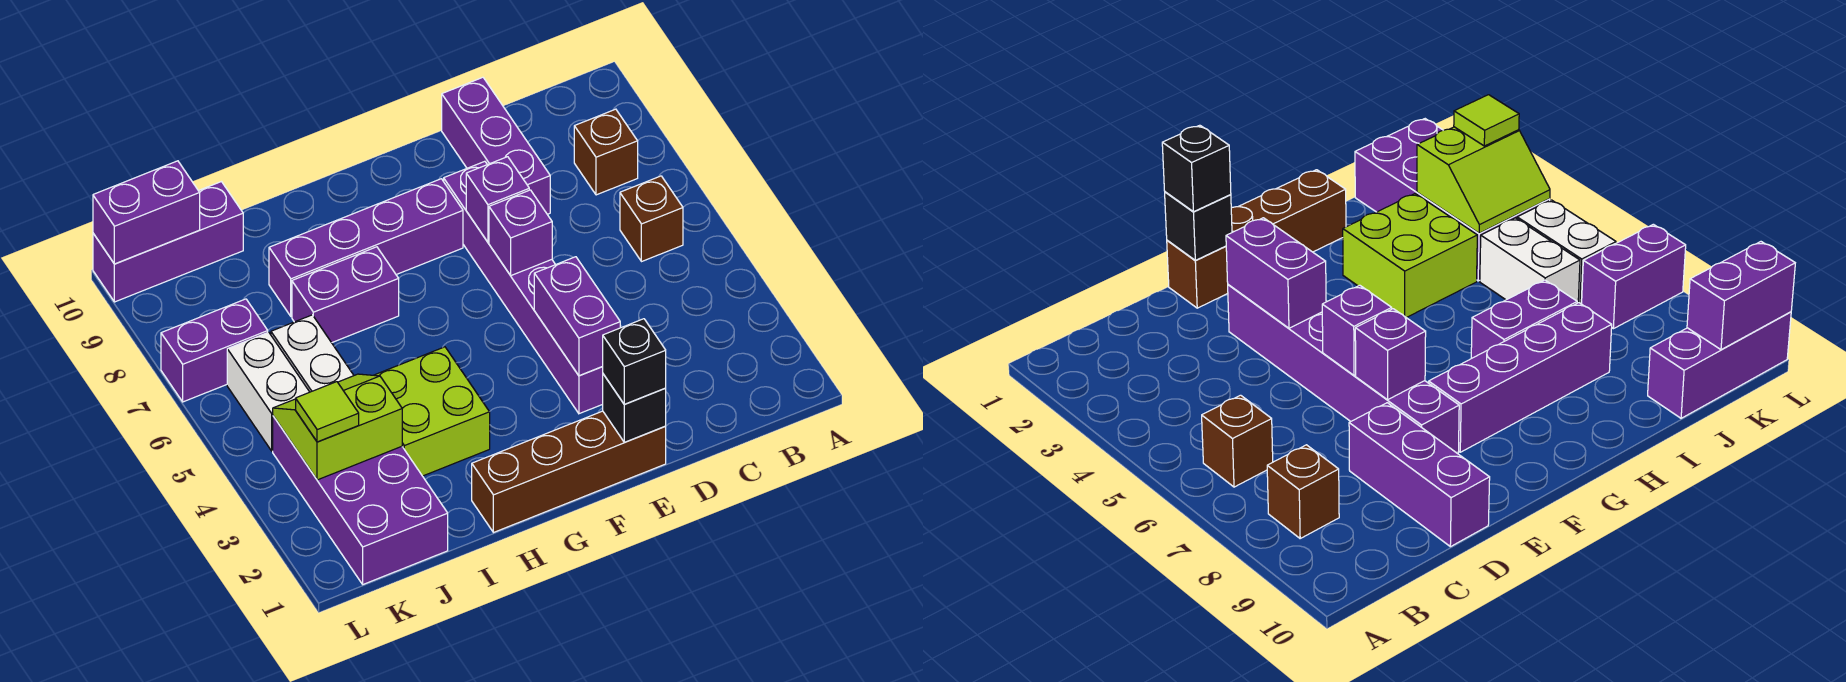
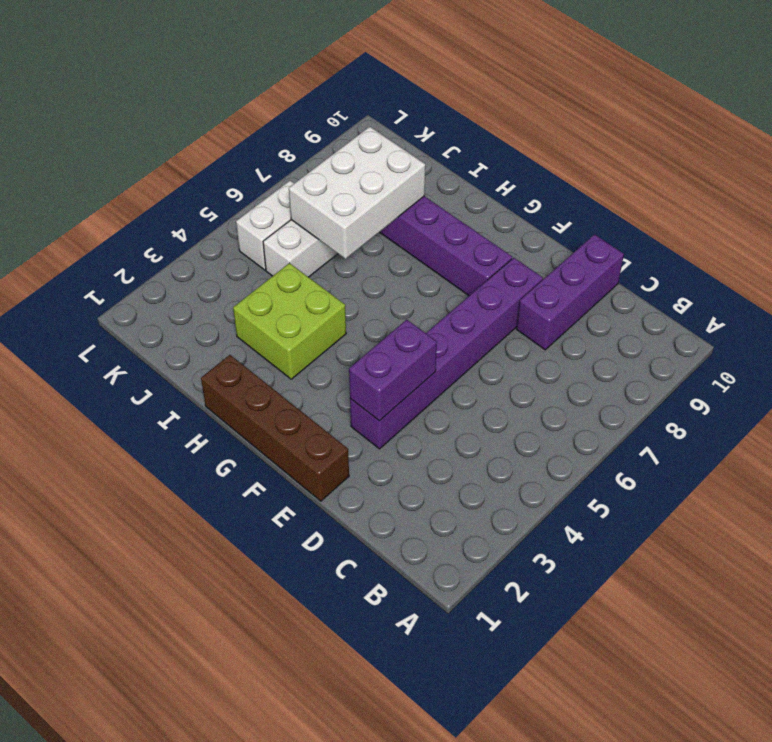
white brick I6:J8 level 2 -> none
none -> brown brick B6 level 1
none -> brown brick B8 level 1
none -> purple brick H7:I7 level 1

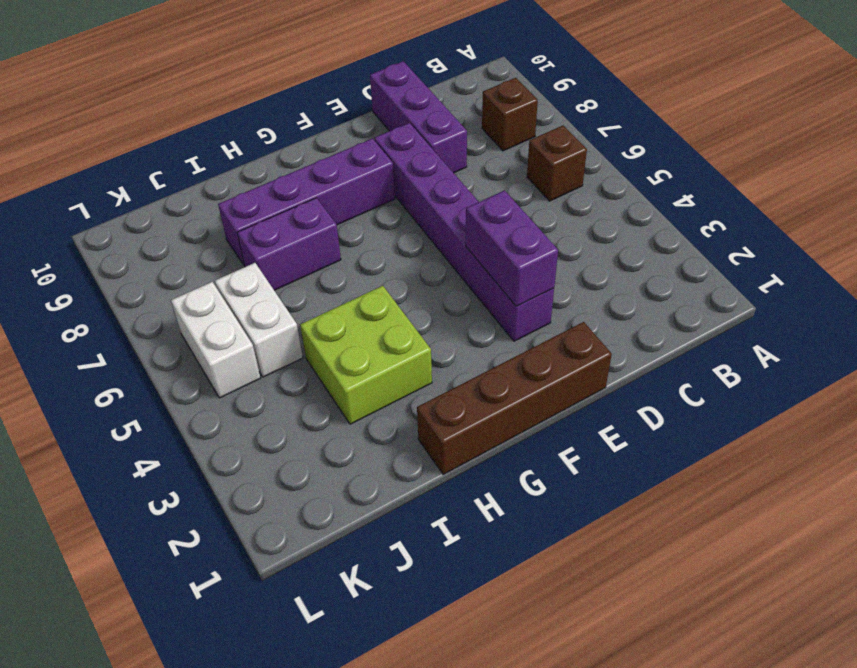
none -> purple brick J1:K4 level 1
none -> purple brick J10:L10 level 1
none -> purple brick K7:L7 level 1

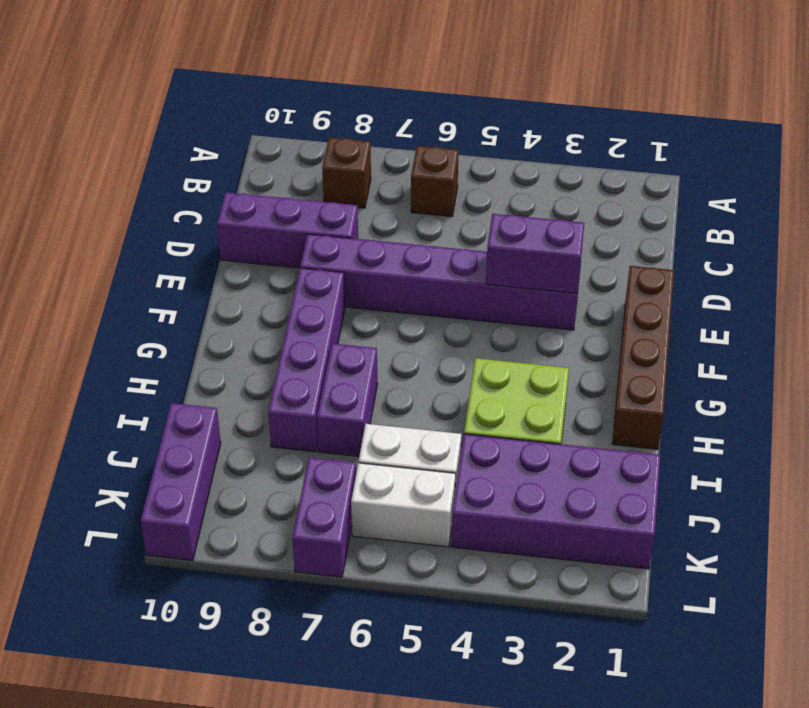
none -> black brick E1 level 2
none -> purple brick E6 level 2
none -> purple brick E7 level 2

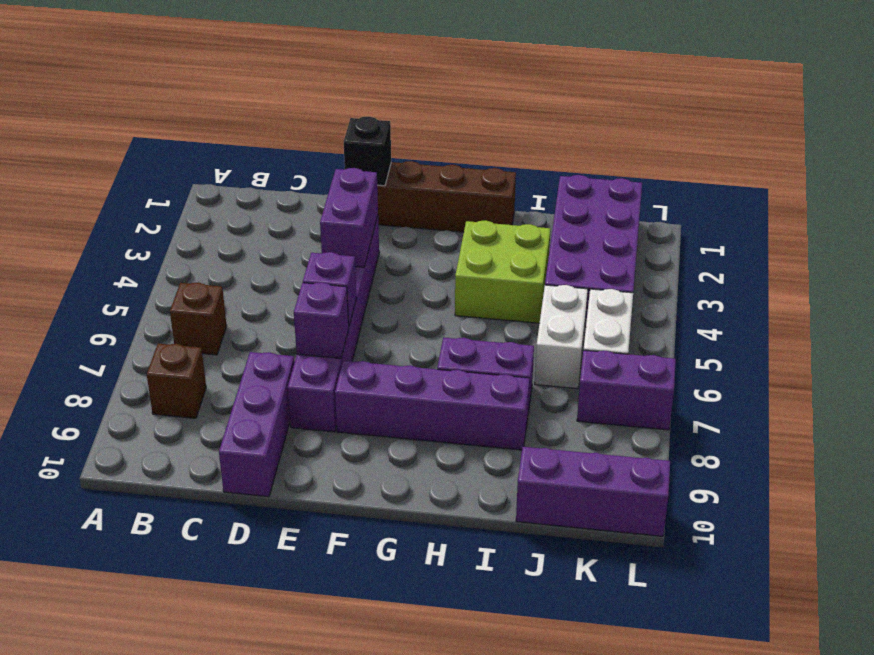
none -> lime slope J3:K4 level 2 top 3
none -> purple brick K10:L10 level 2
none -> black brick E1 level 3

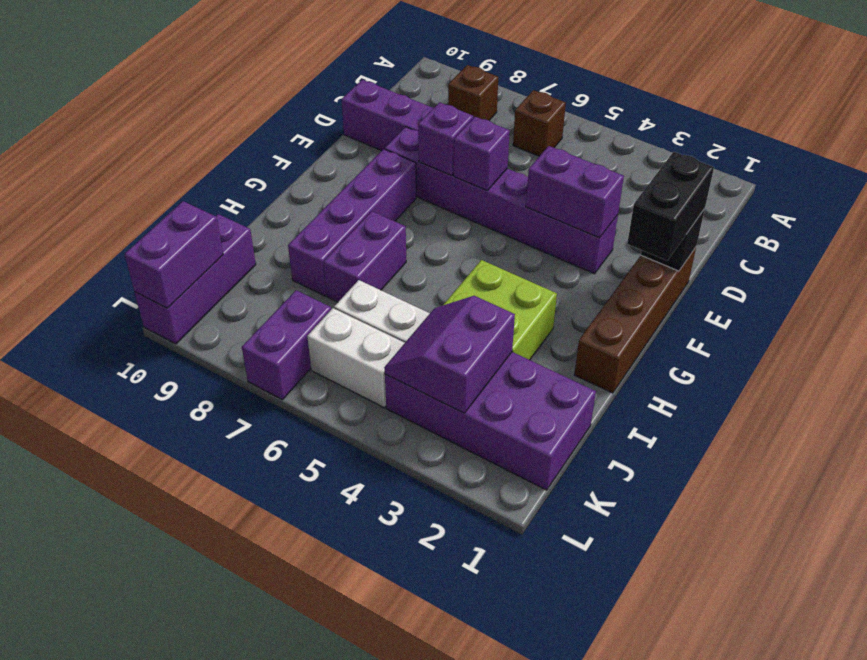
black brick E1:F1 level 3 -> black brick E1 level 3
purple slope J3:K4 level 2 top 3 -> lime slope J3:K4 level 2 top 3
none -> lime tile K3 level 3

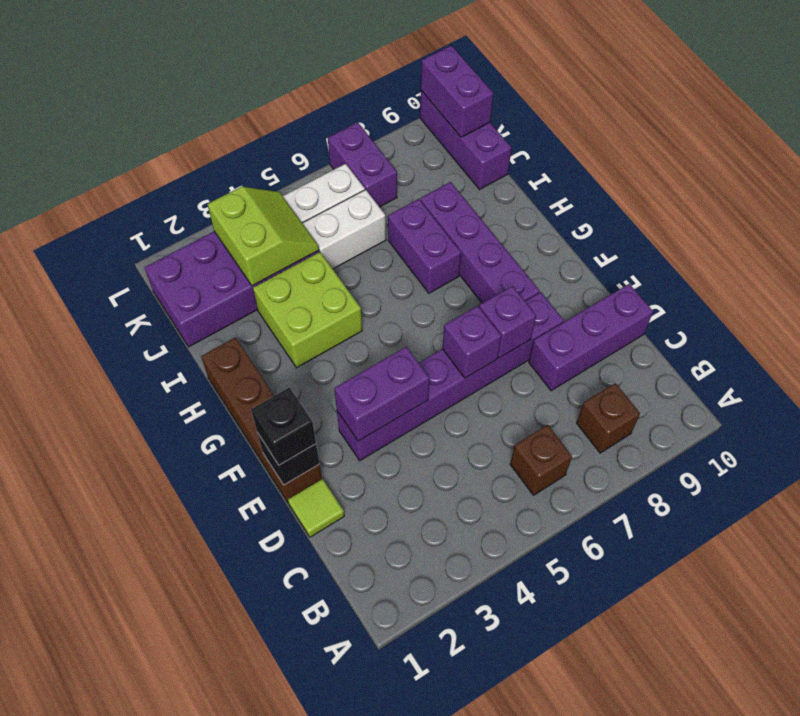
lime tile D1 level 1 -> lime tile K3 level 3

